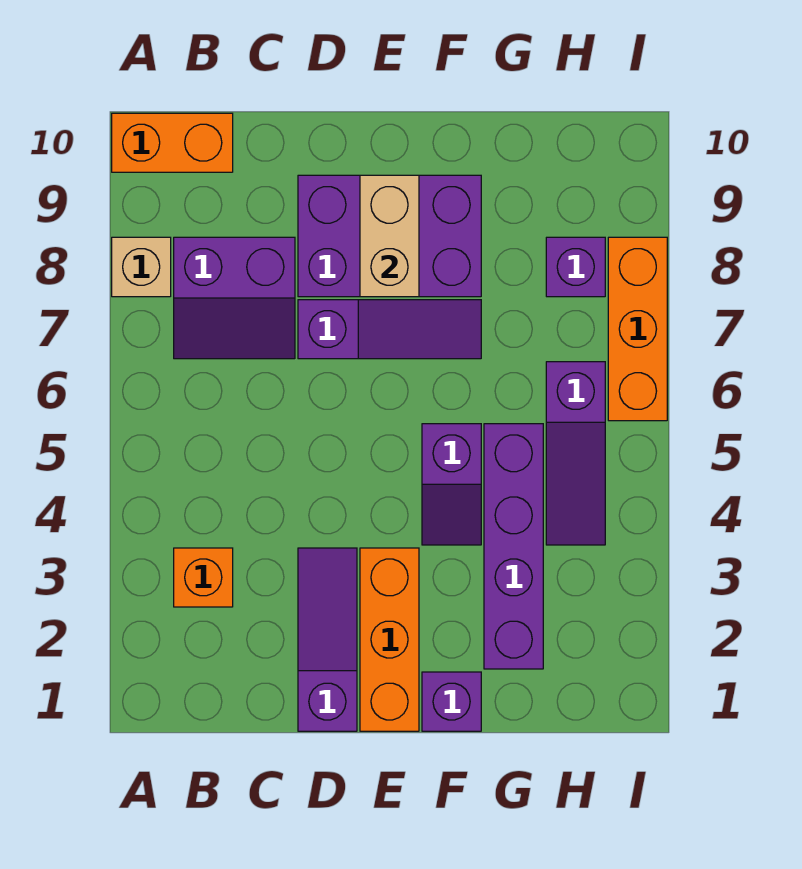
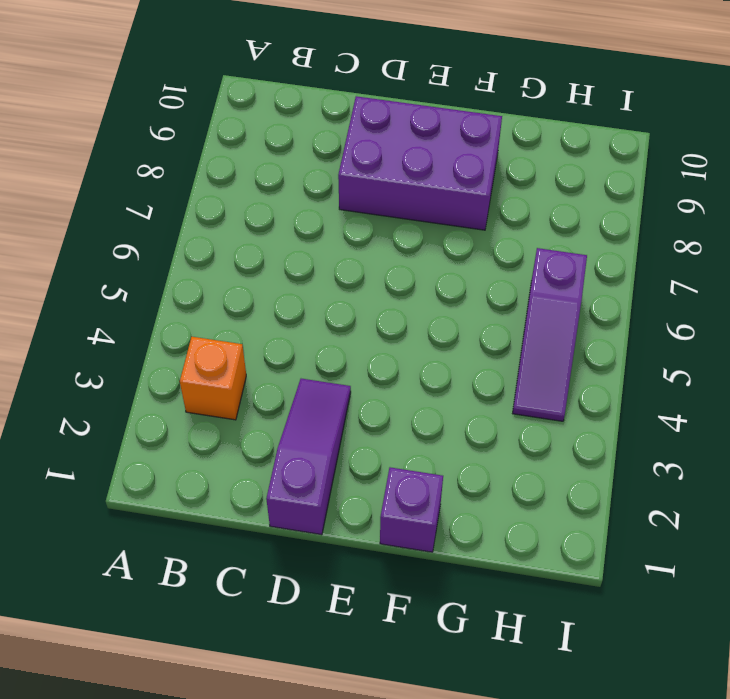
none -> tan brick A8 level 1
none -> orange brick A10:B10 level 1
none -> purple slope B7:C8 level 1 top 8

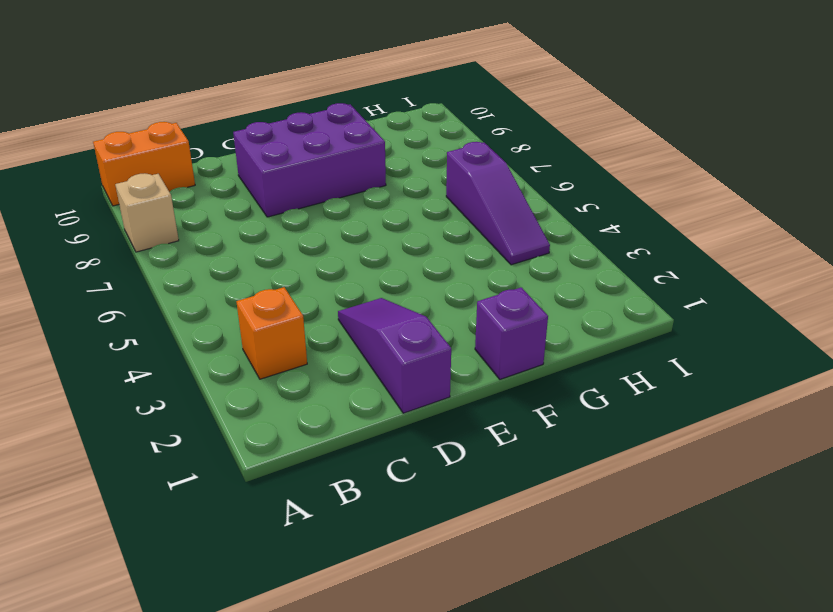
none -> purple slope B7:C8 level 1 top 8
none -> purple slope D7:F7 level 1 top D
none -> orange brick E1:E3 level 1

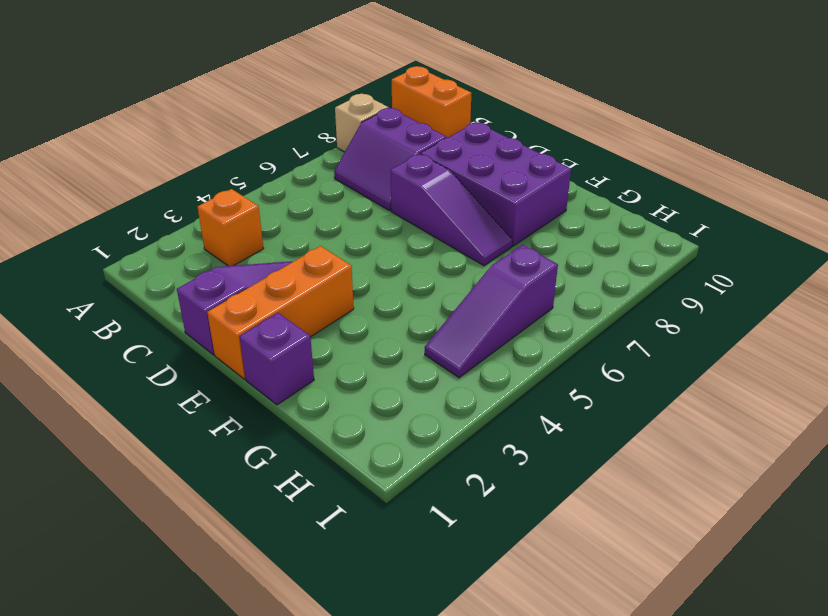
none -> purple slope F4:F5 level 1 top 5
none -> purple brick G2:G5 level 1
none -> purple brick H8 level 1

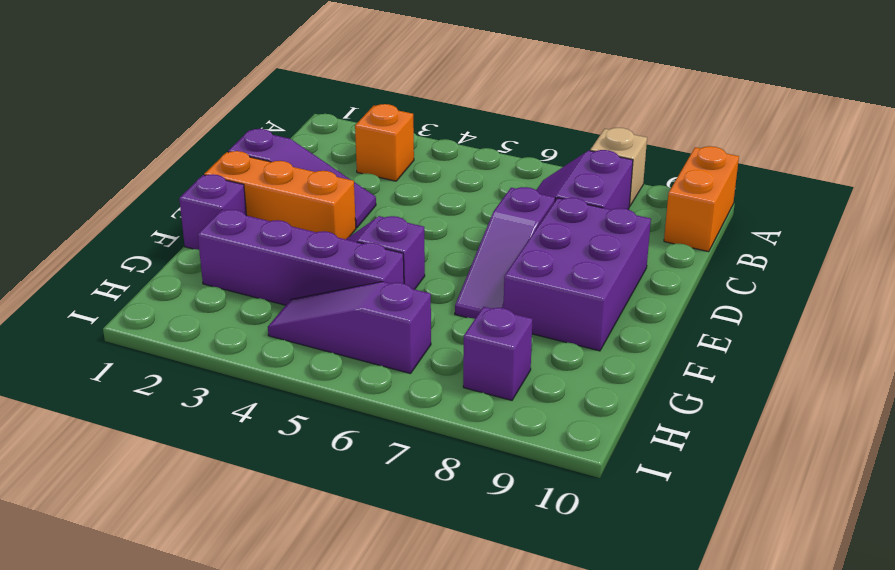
none -> orange brick I6:I8 level 1
none -> tan brick E8:E9 level 2

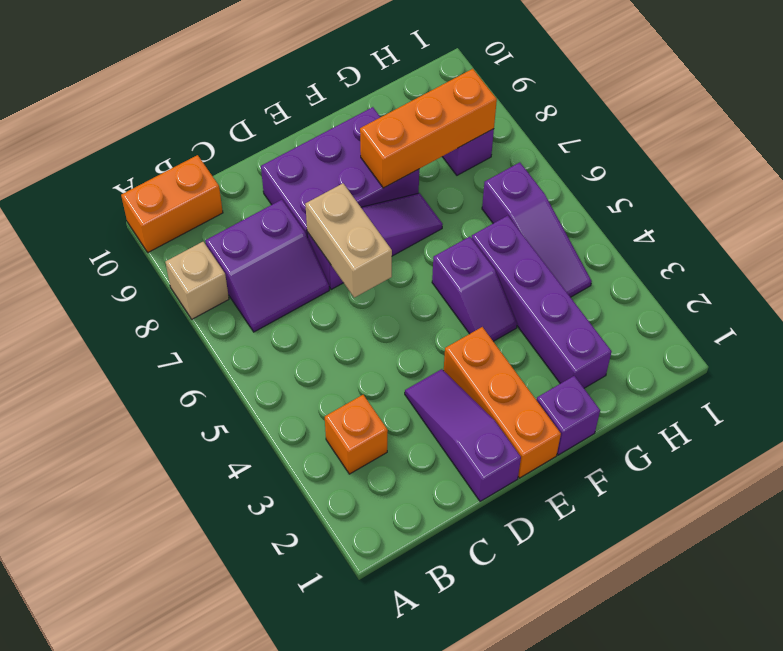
tan brick D6:D7 level 2 -> tan brick E8:E9 level 2
orange brick F8:H8 level 2 -> orange brick I6:I8 level 1

